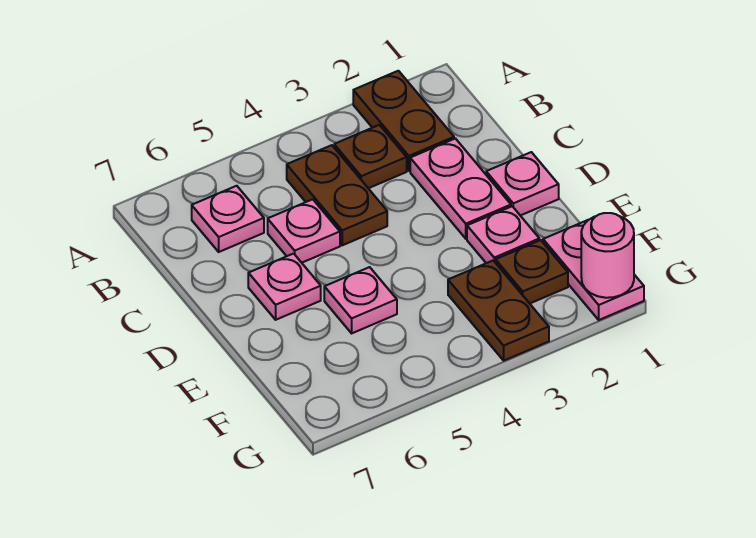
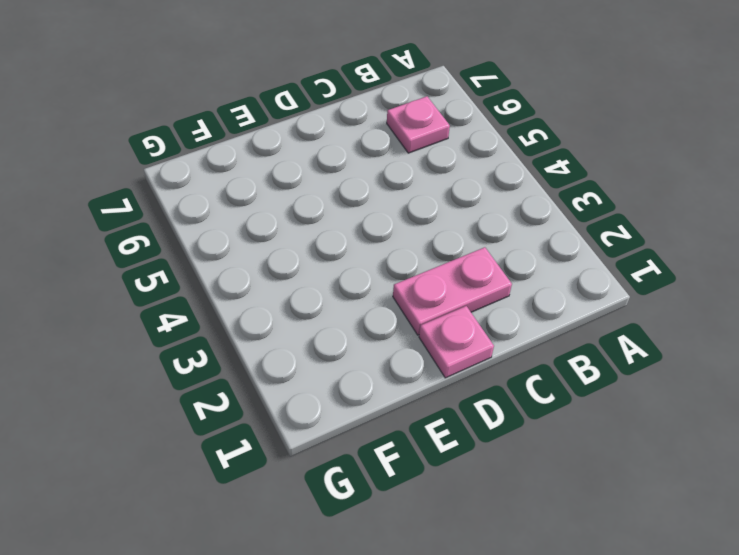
none -> brown plate A2:B2 level 1
none -> brown plate B3 level 1
none -> brown plate B4:C4 level 1

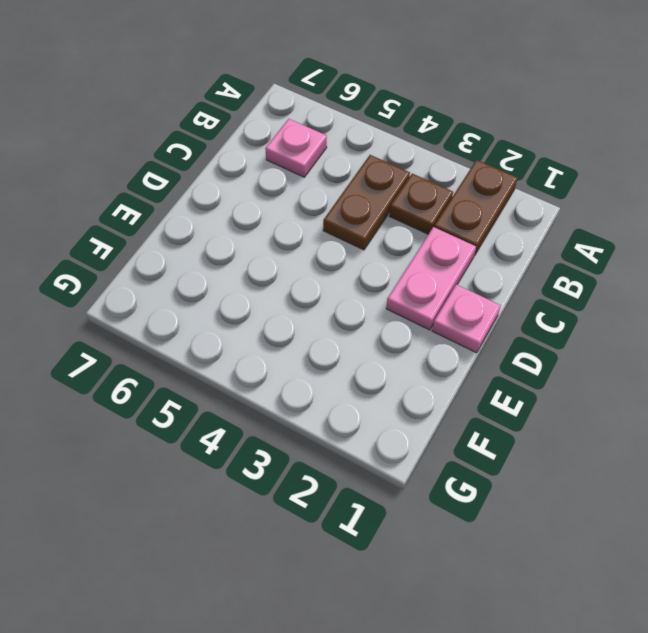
none -> pink plate C5 level 1
none -> pink plate D6 level 1
none -> pink plate E2 level 1

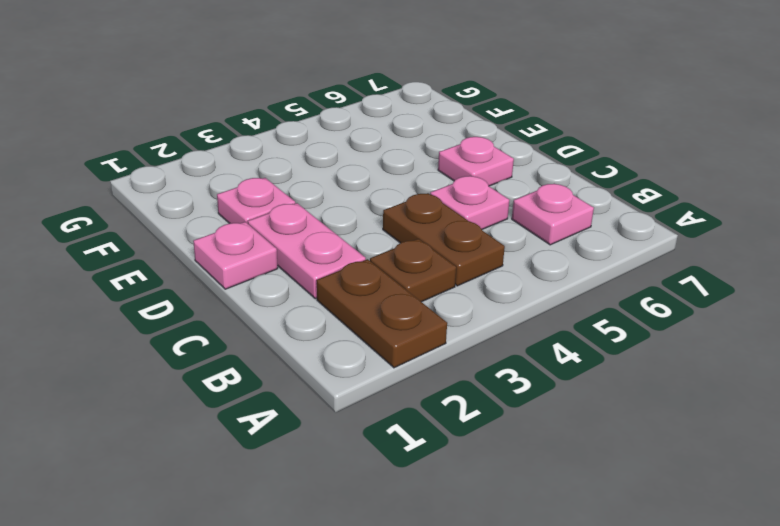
none -> pink plate E5 level 1
none -> pink plate F1:G1 level 1
none -> brown plate F2 level 1

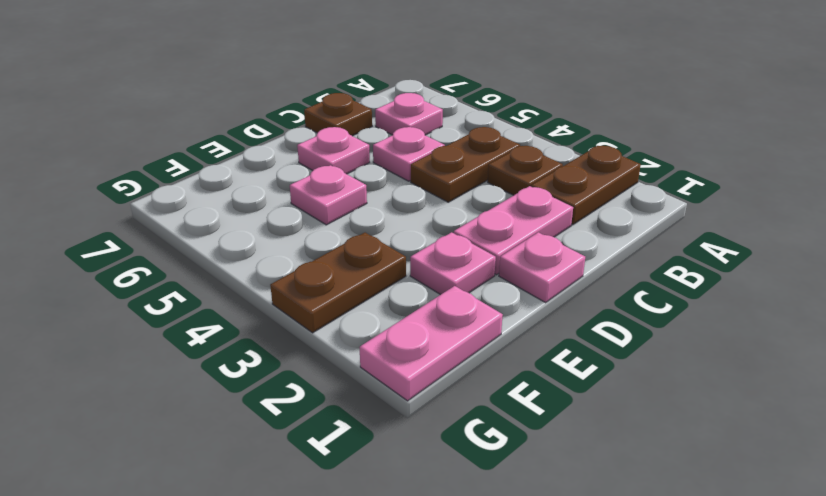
brown plate C7 level 1 -> brown plate F2 level 1
none -> pink round brick G1 level 2

